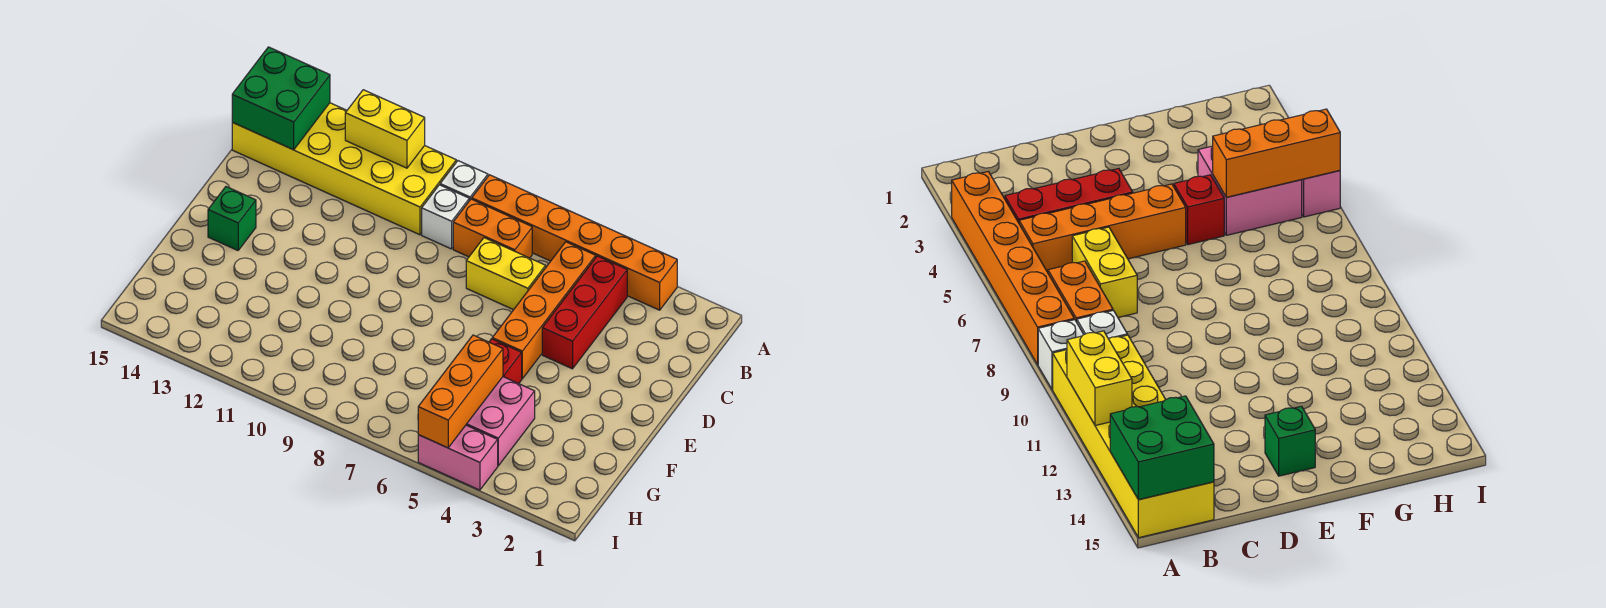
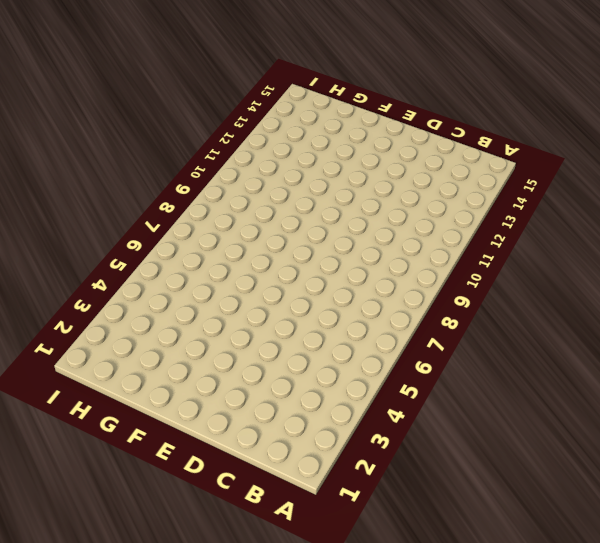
none -> orange brick A3:A8 level 1
none -> white brick A9 level 1
none -> yellow brick A10:B15 level 1

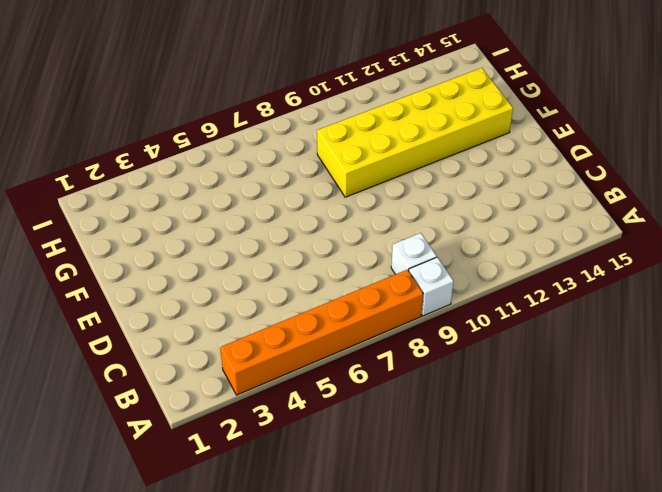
yellow brick F9:G14 level 1 -> yellow brick A10:B15 level 1
none -> red brick B4:D4 level 1
none -> orange brick B5:E5 level 1
none -> orange brick B7:B8 level 1

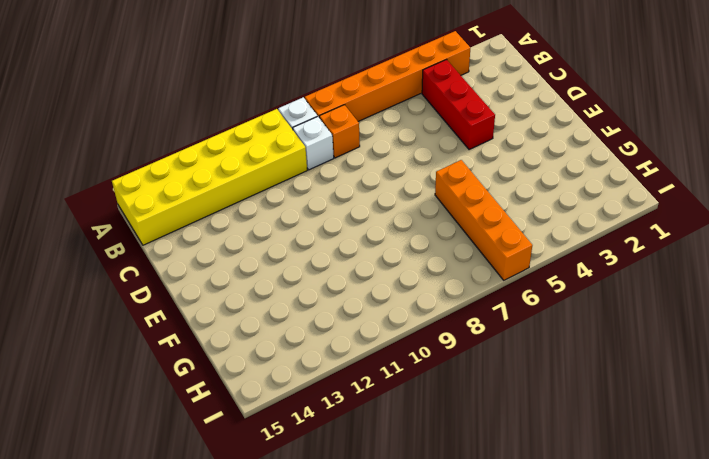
orange brick B8 level 1 -> orange brick B7:B8 level 1
orange brick F6:I6 level 1 -> orange brick B5:E5 level 1
none -> yellow brick C6:C7 level 1
none -> green brick E14 level 1
none -> red brick F5 level 1

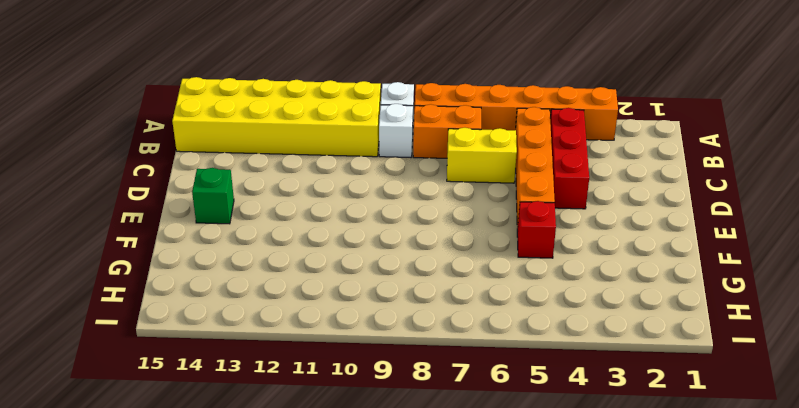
none -> pink brick G4:H5 level 1
none -> pink brick I4:I5 level 1
none -> yellow brick A11:A12 level 2

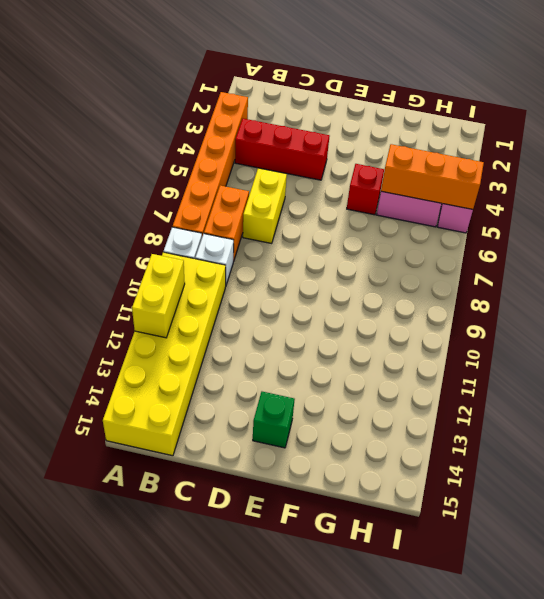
none -> orange brick B5:E5 level 1
none -> green brick A14:B15 level 2

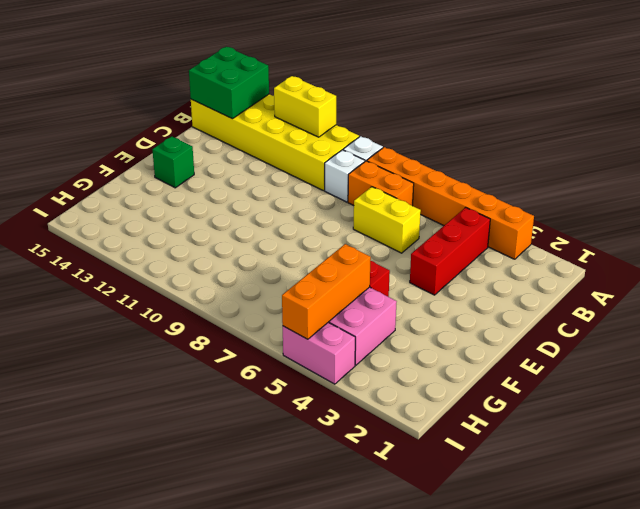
none -> orange brick B5:E5 level 1

